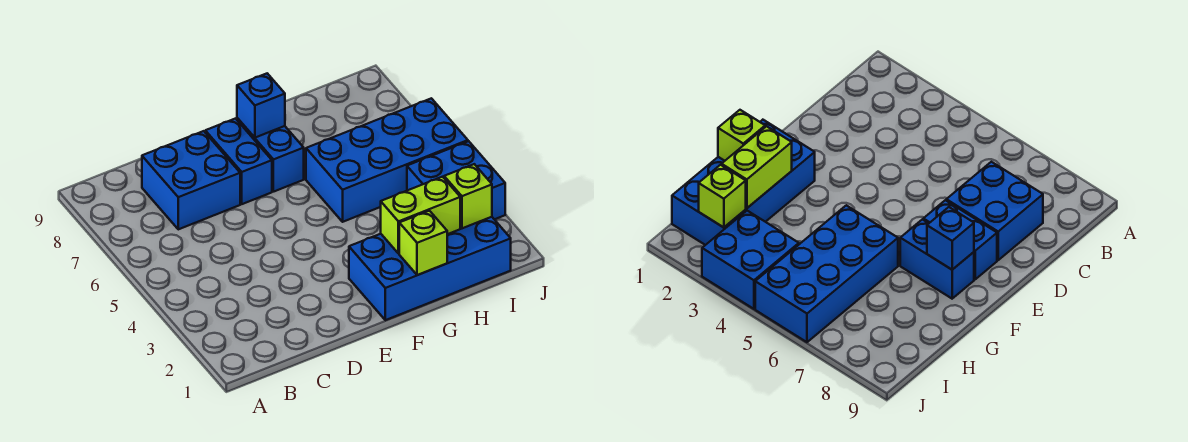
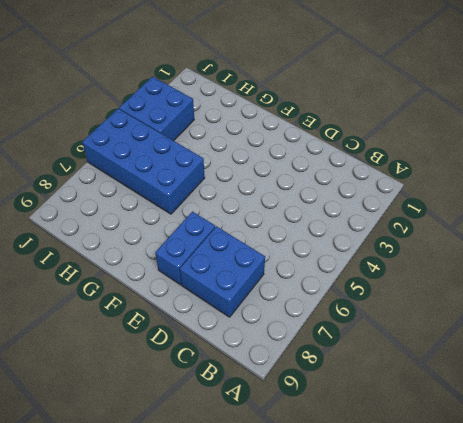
none -> blue brick F1:I2 level 1
none -> blue brick F7:F8 level 1

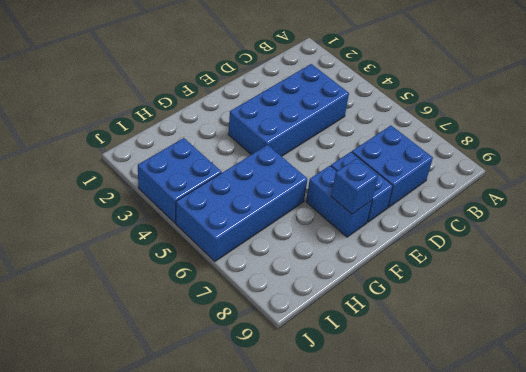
blue brick C3:F4 level 1 -> blue brick F1:I2 level 1
none -> lime brick G1 level 2
none -> lime brick G2:H2 level 2

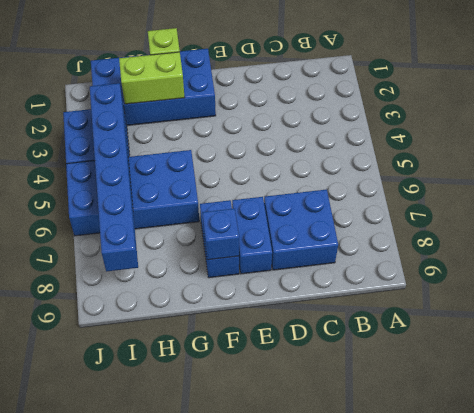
blue brick I3:I8 level 2 -> none
none -> lime brick I2 level 2

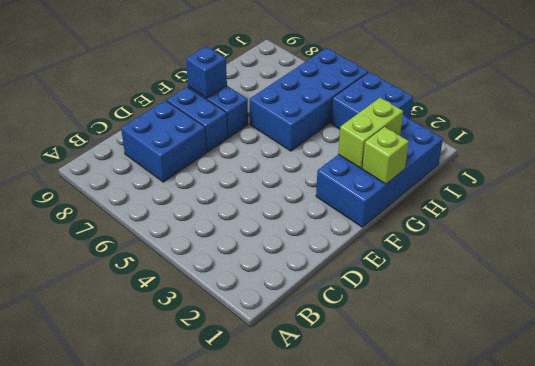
none -> lime brick I2 level 2

